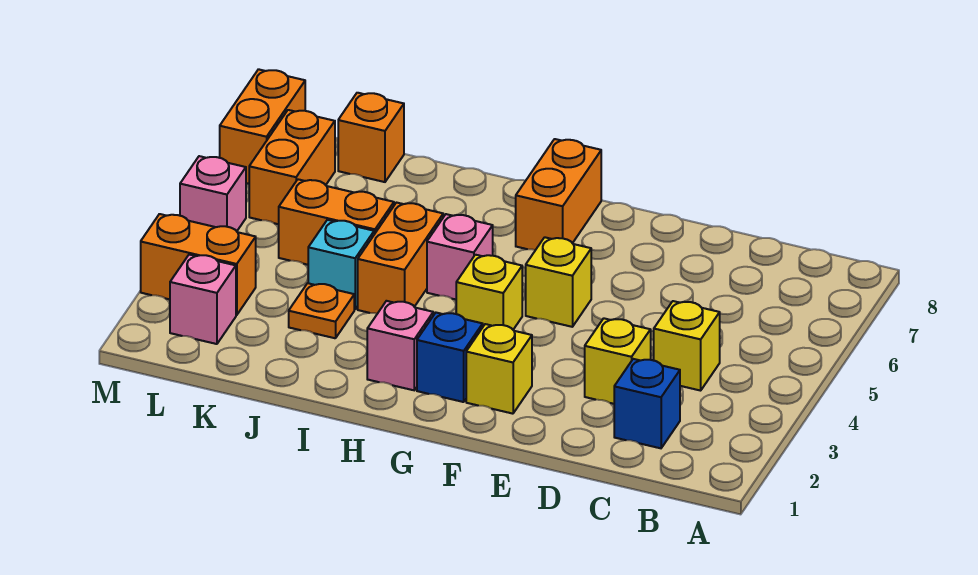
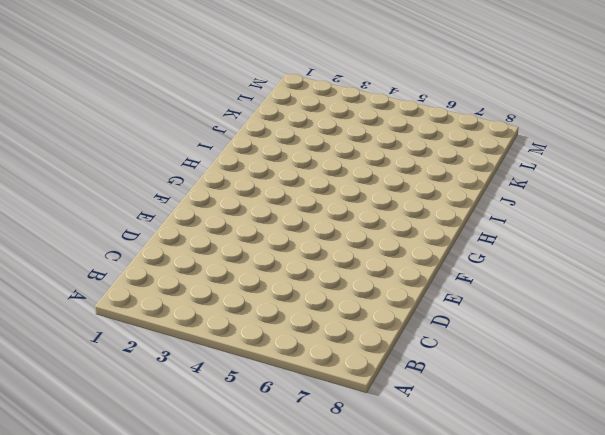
none -> blue brick C2 level 1
none -> yellow brick C4 level 1
none -> yellow brick D3 level 1

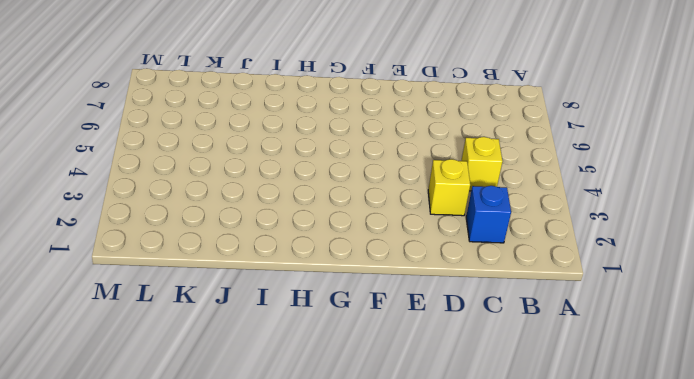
none -> yellow brick F2 level 1
none -> yellow brick F5 level 1
none -> blue brick G2 level 1

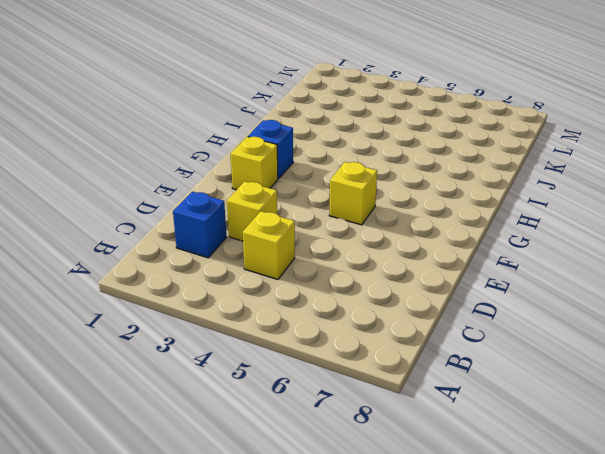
none -> yellow brick G4 level 1
none -> orange brick G7:G8 level 1
none -> pink brick H2 level 1

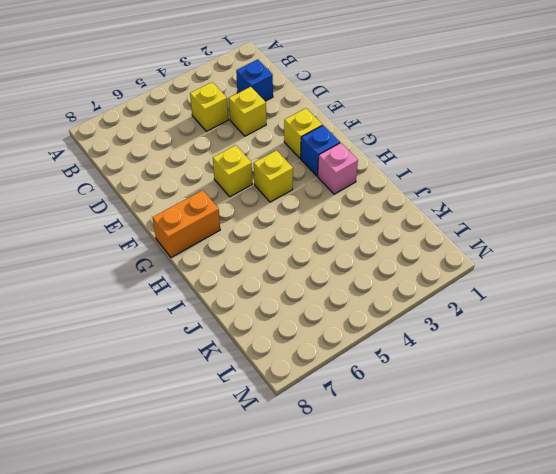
none -> pink brick H5 level 1
none -> orange brick I4:I5 level 1
none -> orange plate J3 level 1

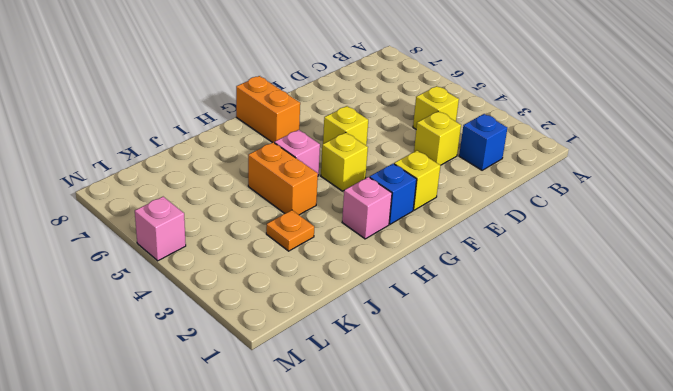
none -> cyan brick J4 level 1
none -> orange brick J5:K5 level 1
none -> orange brick K8 level 1

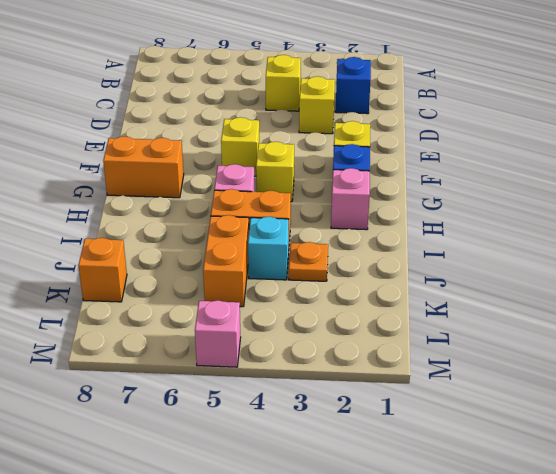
none -> pink brick L2 level 1
none -> orange brick L3:M3 level 1
none -> orange brick L6:L7 level 1

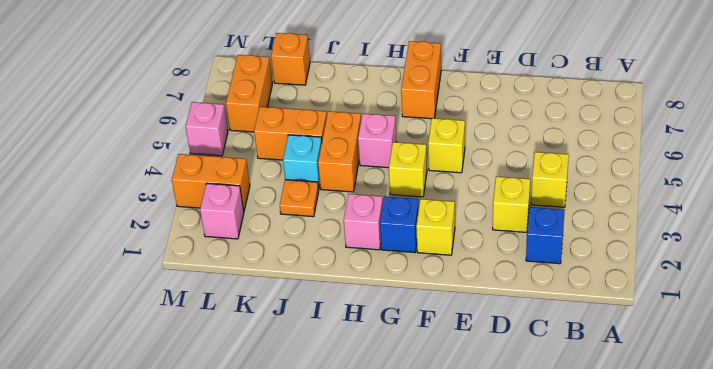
none -> orange brick M7:M8 level 1

